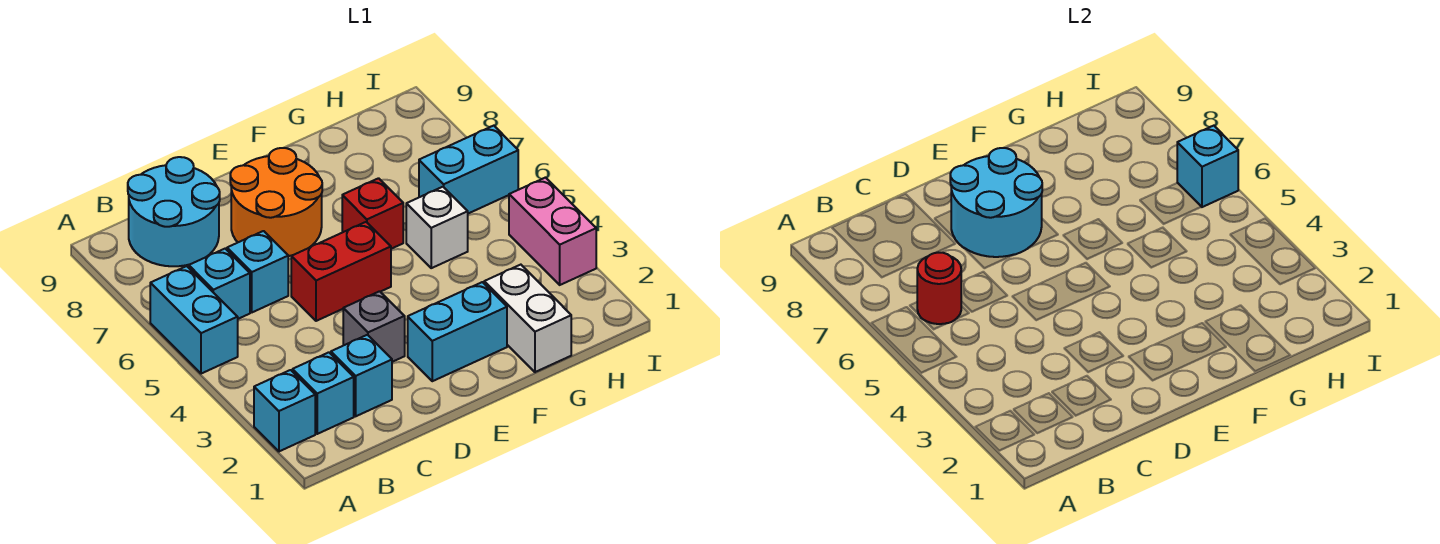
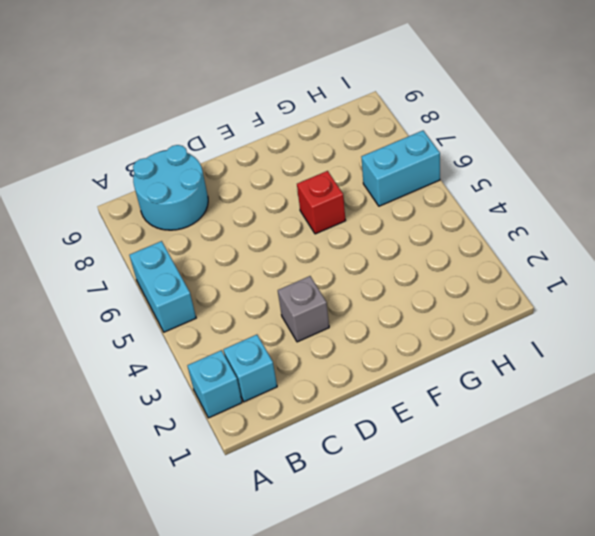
none -> cyan brick B6 level 1
none -> cyan brick C2 level 1
none -> cyan brick C6 level 1

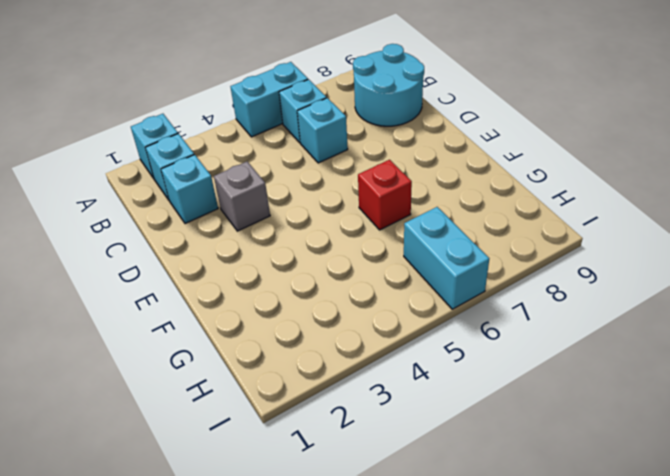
none -> red brick D5:E5 level 1
none -> orange round brick D7:E8 level 1
none -> cyan brick E2:F2 level 1

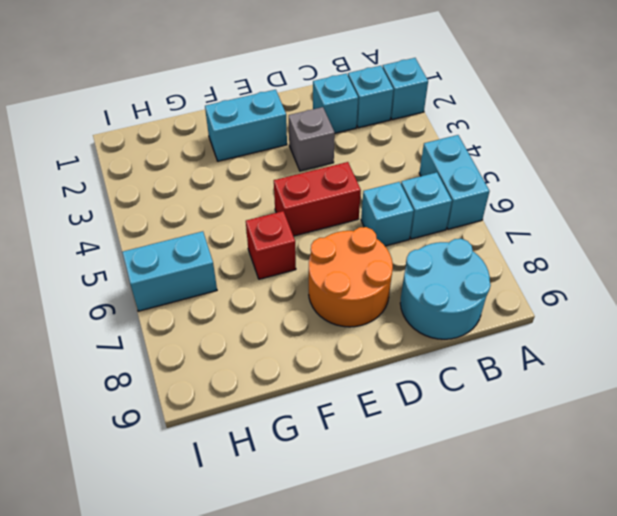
none -> white brick G1:G2 level 1
none -> white brick G5 level 1
none -> pink brick I3:I4 level 1

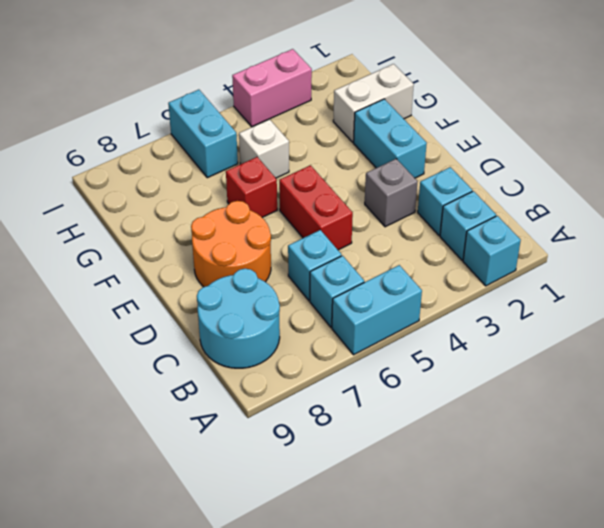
none -> red round brick B6 level 2
none -> cyan round brick D7:E8 level 2
none -> cyan brick I6 level 2

